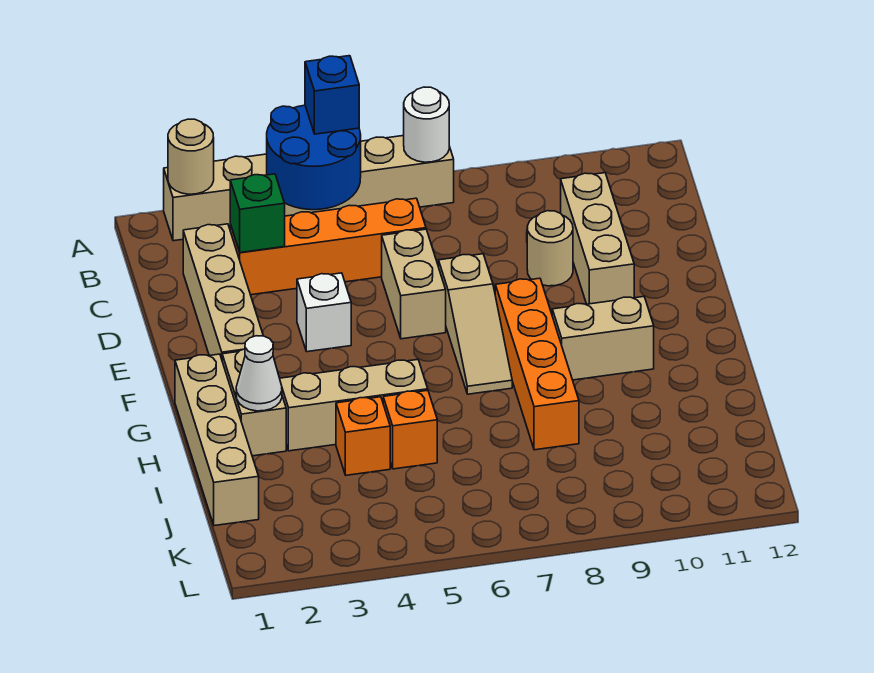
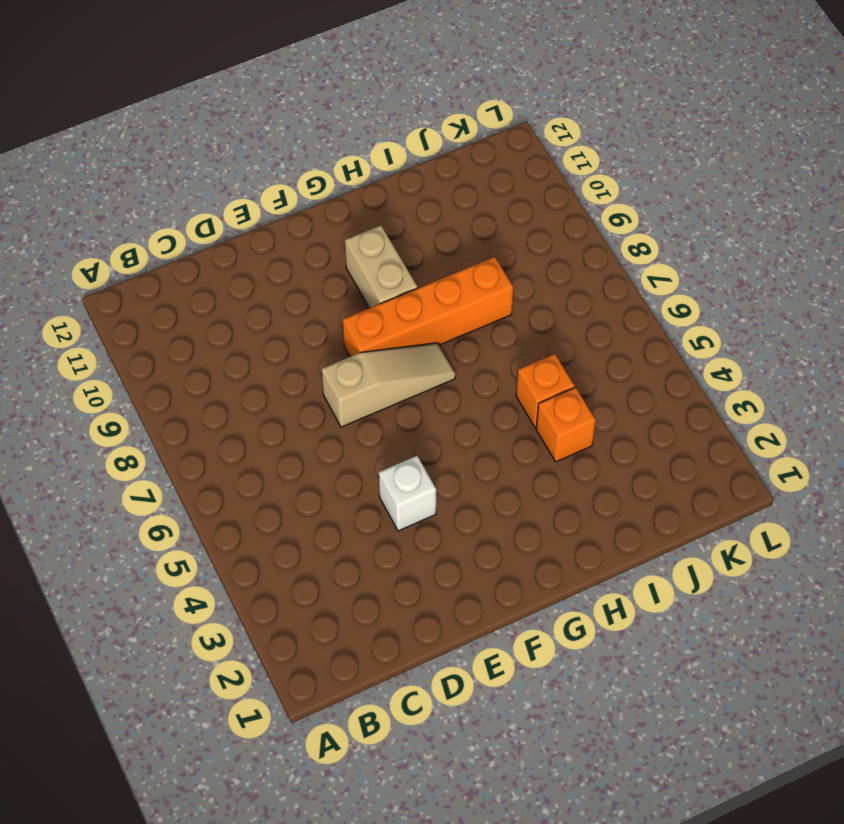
none -> tan brick A2:A7 level 1
none -> tan brick C2:F2 level 1
none -> orange brick C3:C6 level 1

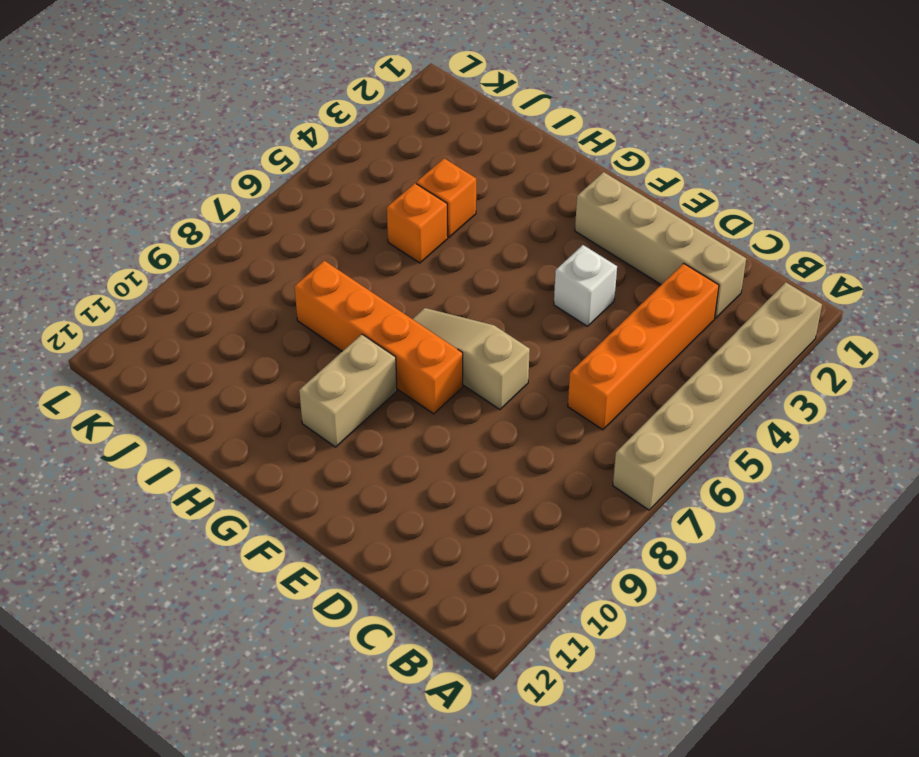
none -> tan brick C10:E10 level 1
none -> tan brick D6:E6 level 1
none -> tan round brick D9 level 1

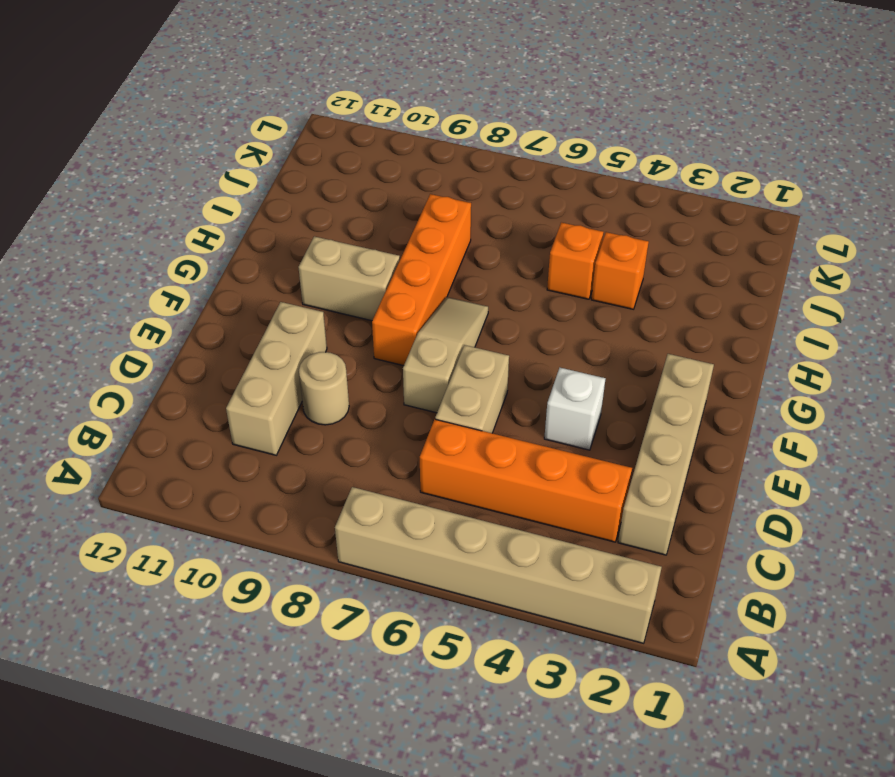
none -> tan brick G1:J1 level 1
none -> tan brick G2:H2 level 1
none -> tan brick H3:H5 level 1

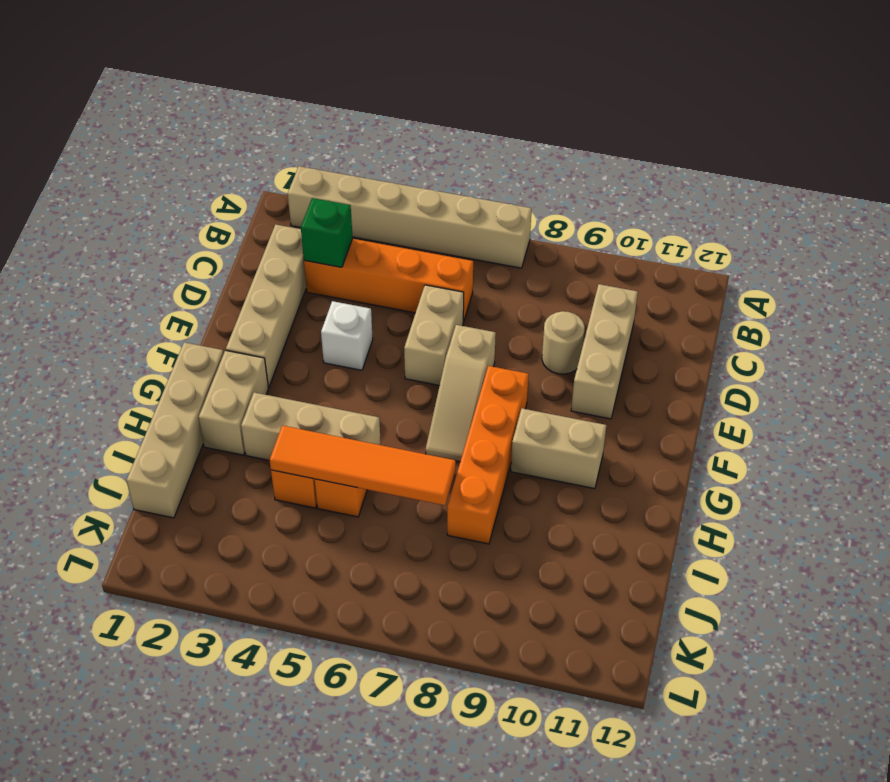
orange tile I4:I7 level 2 -> none
none -> tan round brick A2 level 2
none -> blue round brick A4:B5 level 2
none -> white round brick A7 level 2

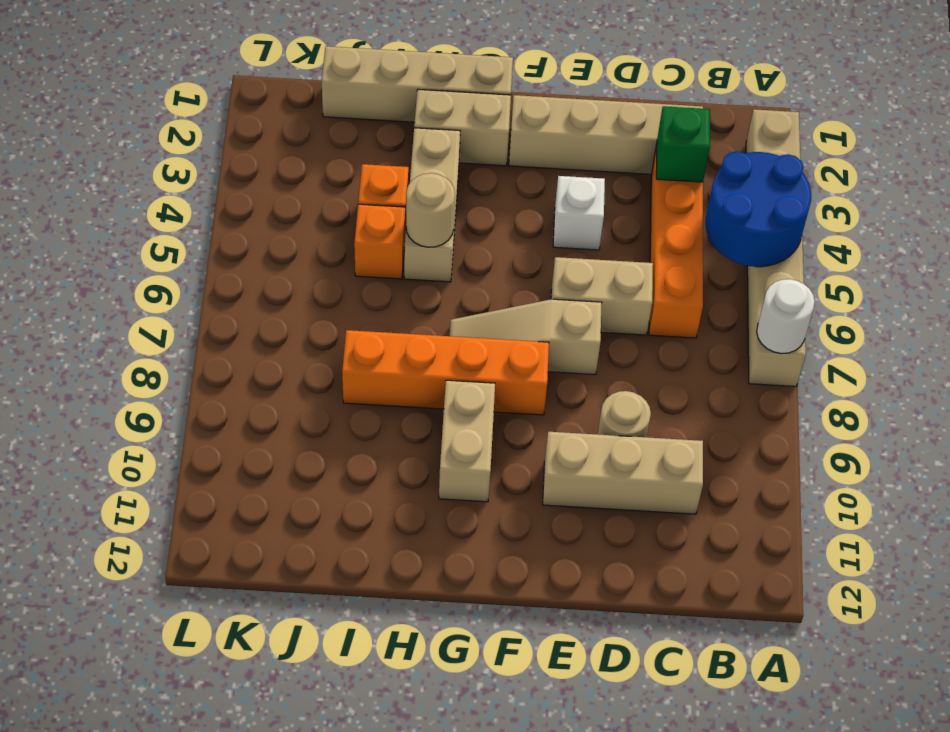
tan round brick H5 level 2 -> tan round brick A2 level 2
none -> white cone H2 level 2
none -> blue brick A5 level 3

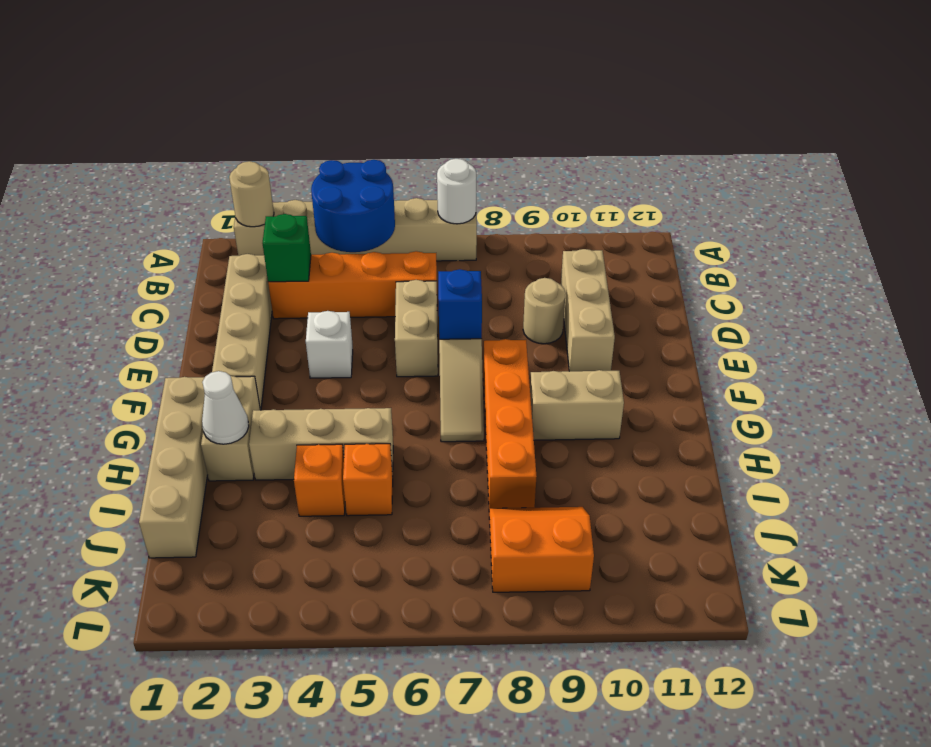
blue brick E7 level 2 -> blue brick A5 level 3
orange slope J8:K9 level 1 top K -> none

